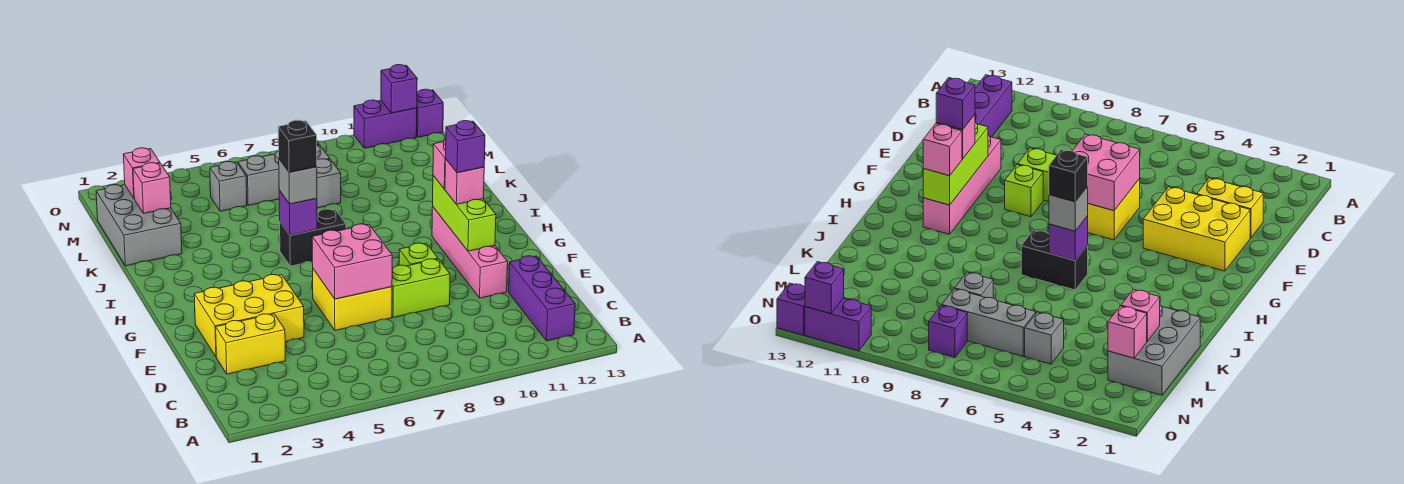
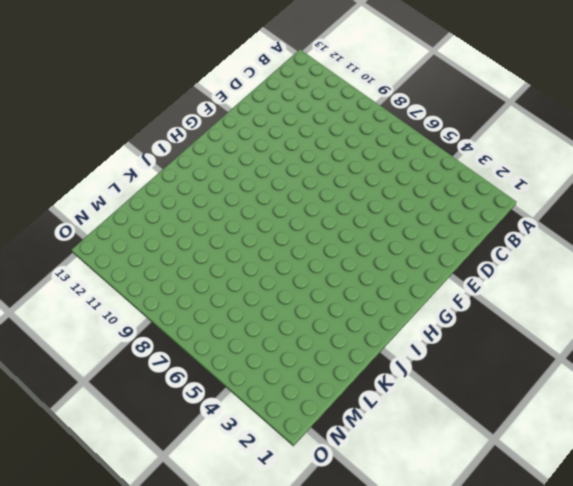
none -> purple brick B12:D12 level 1
none -> yellow brick D2:D3 level 1
none -> yellow brick E2:F4 level 1

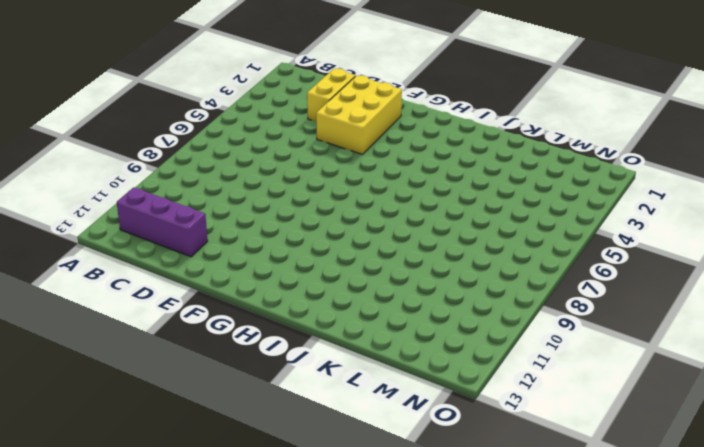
none -> yellow brick E6:F7 level 1
none -> lime brick E8:E9 level 1
none -> pink brick E11:H11 level 1

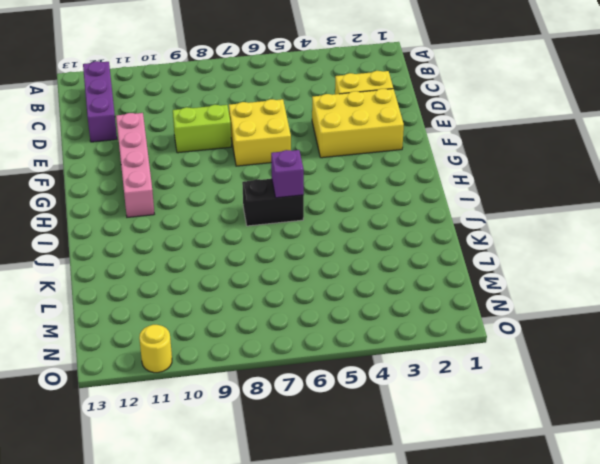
yellow round brick O11 level 1 -> purple brick O11:O12 level 1
none -> lime brick F9 level 1
none -> grey brick K1:M2 level 1
none -> grey brick L8 level 1

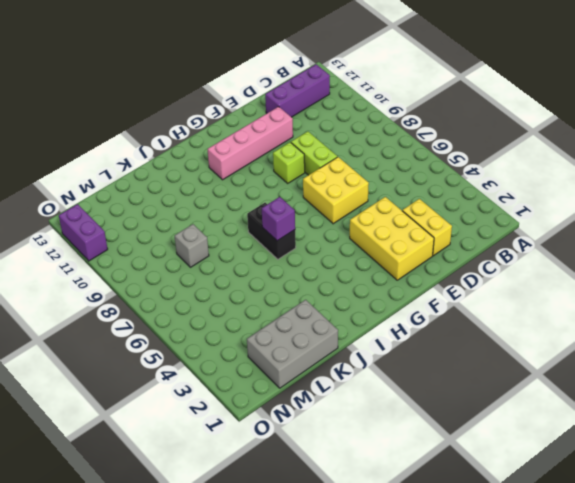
none -> grey brick M5 level 1
none -> grey brick M6:M8 level 1
none -> purple brick N8 level 1

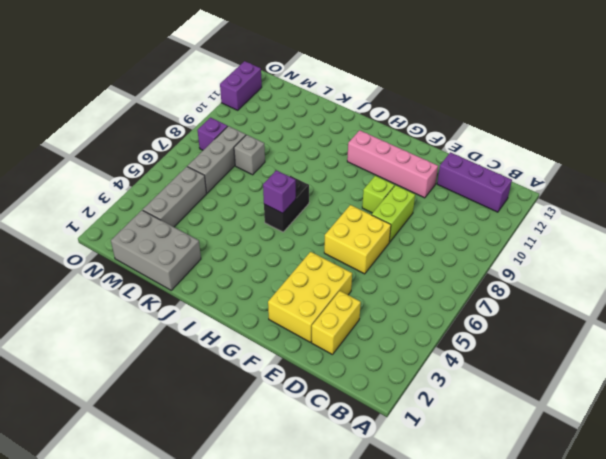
grey brick M3:M5 level 1 -> grey brick M5 level 1
none -> purple brick O13 level 1
none -> pink brick E6:F7 level 2
none -> lime brick F11:H11 level 2

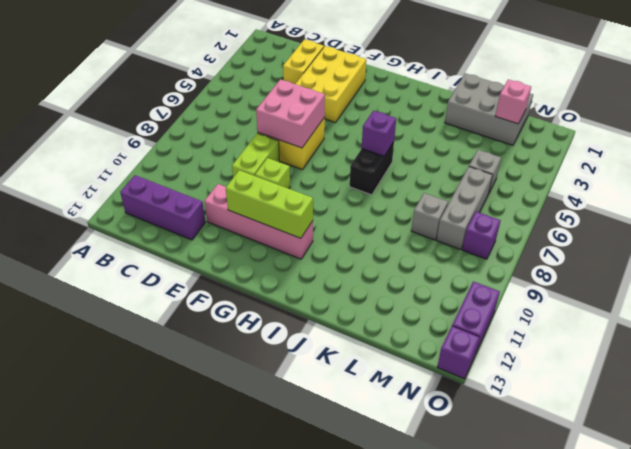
none -> pink brick L2 level 2
none -> purple brick O12 level 2
none -> pink brick G11 level 3

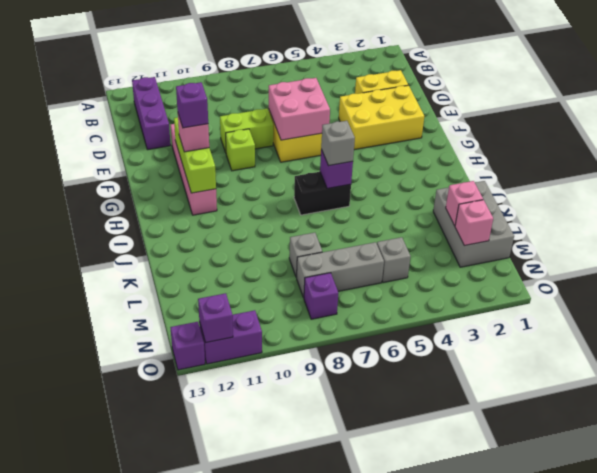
none -> pink brick H11 level 3
none -> black brick I6 level 4

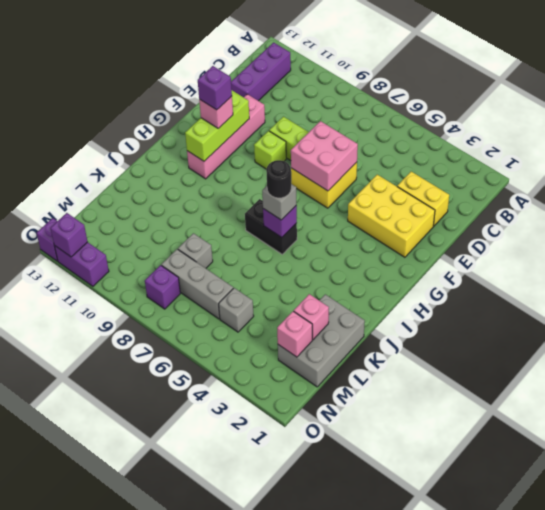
black round brick I6 level 4 -> black brick I6 level 4
none -> pink brick H11 level 3

